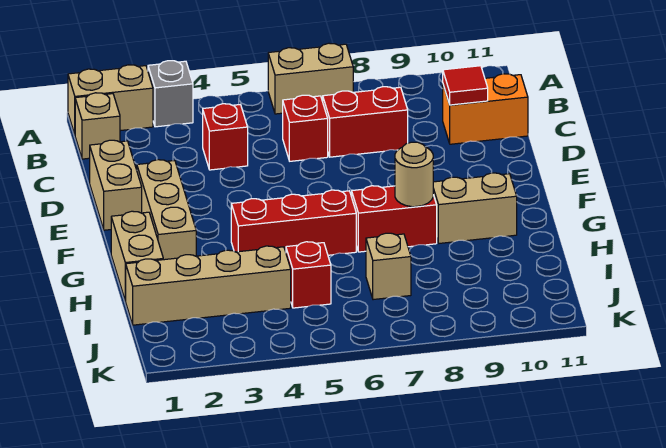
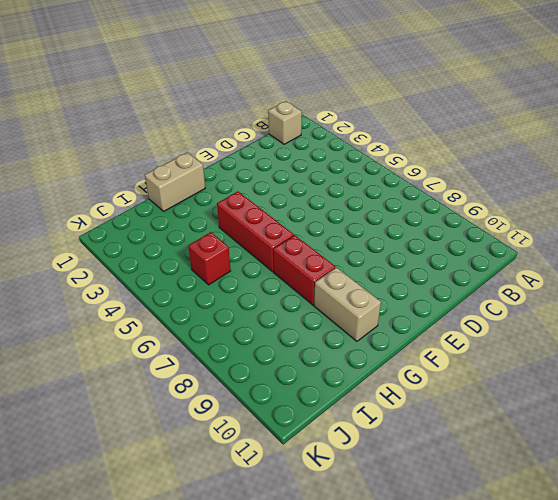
none -> tan brick A1:A2 level 1
none -> grey brick A3 level 1
none -> tan brick A6:A7 level 1

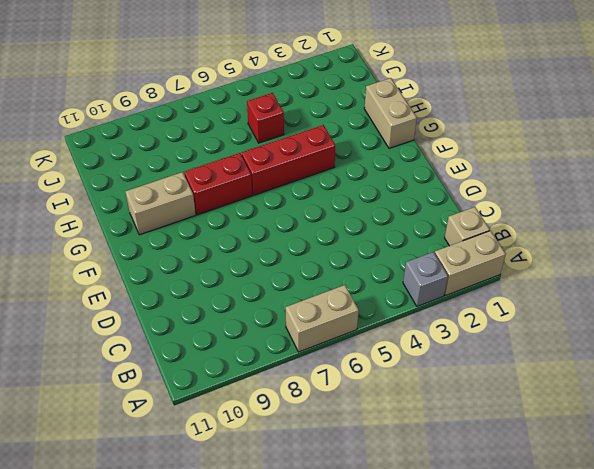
none -> red brick C4 level 1
none -> red brick C6 level 1
none -> red brick C7:C8 level 1

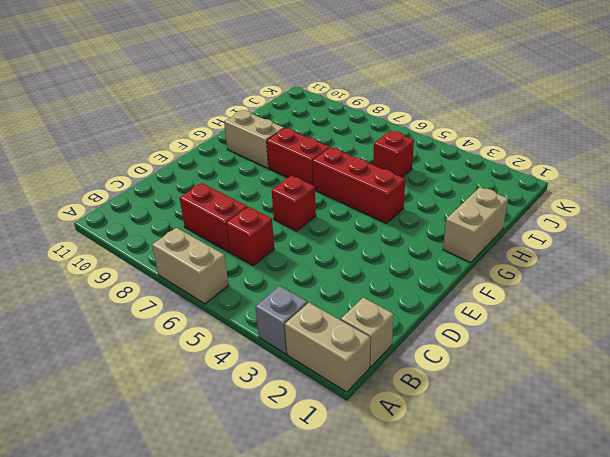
red brick E6 level 1 -> red brick C4 level 1
none -> orange brick C10:C11 level 1
none -> tan brick D1:E1 level 1
none -> tan brick E2:G2 level 1

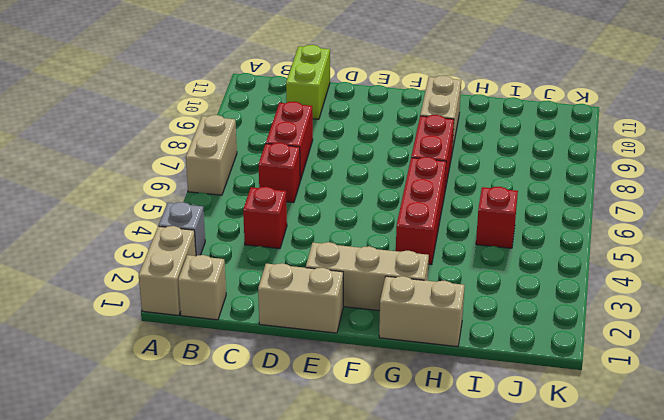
lime brick C10:C11 level 1 -> orange brick C10:C11 level 1
none -> tan brick I1:I4 level 1
none -> tan brick I7 level 1
none -> red tile C10 level 2

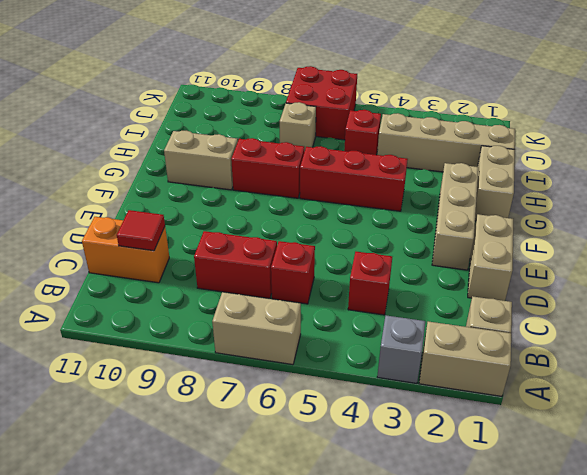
red brick J6:K7 level 1 -> none
none -> tan round brick G8 level 2

